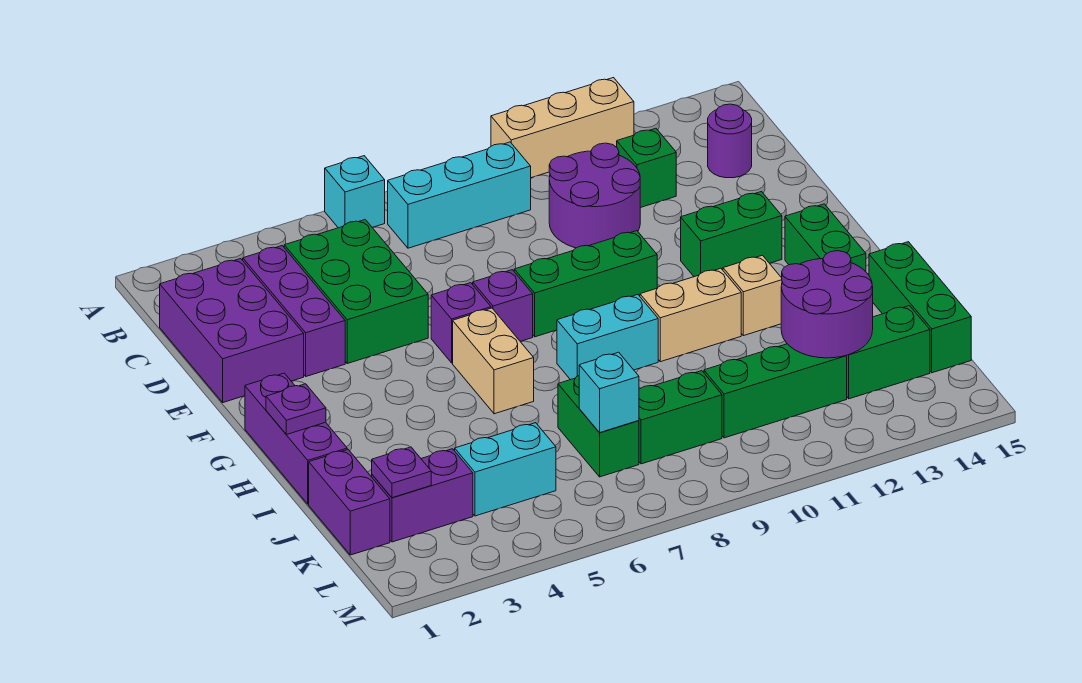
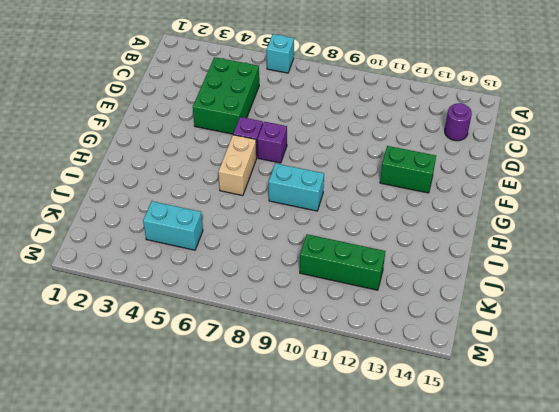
none -> tan brick A10:A12 level 1
none -> cyan brick B7:B9 level 1
none -> purple brick C1:E2 level 1
none -> purple brick C3:E3 level 1

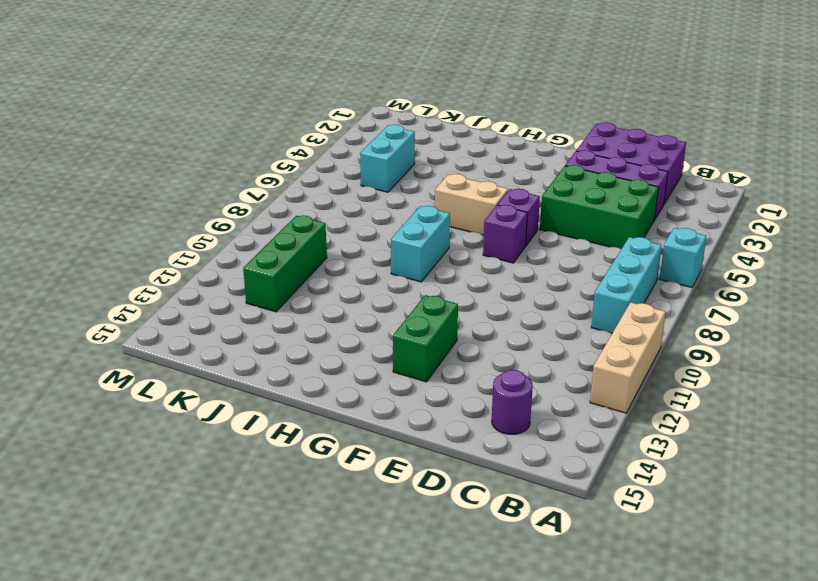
none -> purple round brick C10:D11 level 1
none -> green brick C12 level 1
none -> green brick F8:F10 level 1
none -> purple brick G1:I1 level 1

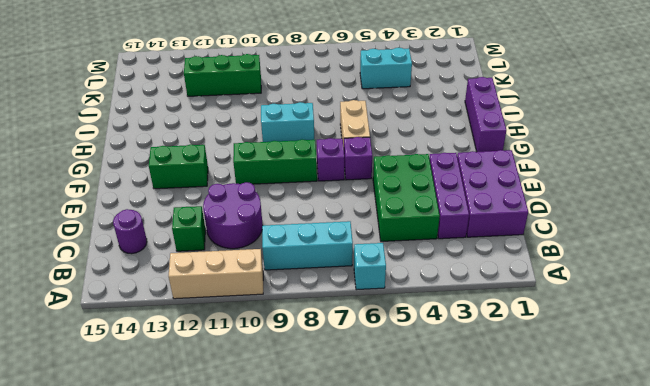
none -> green brick G14:H14 level 1
none -> tan brick H10:H11 level 1
none -> tan brick H12 level 1
none -> green brick I15:K15 level 1

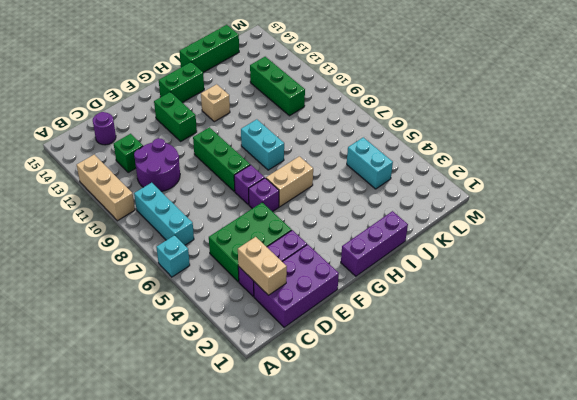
tan brick C2:C3 level 2 -> tan brick H10:H11 level 1
none -> purple brick J1:K1 level 1
none -> green brick J7:K7 level 1
none -> purple brick K2:K3 level 1
none -> green brick K8:K9 level 1

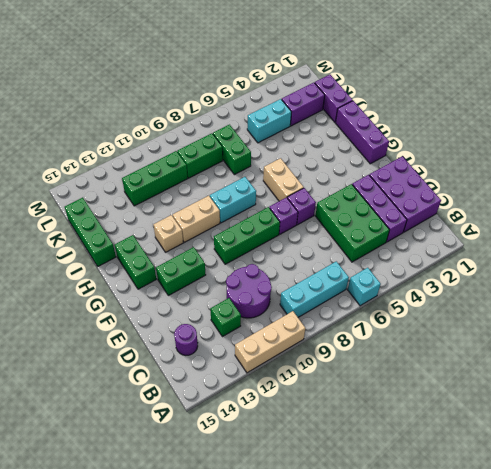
none -> green brick K13:K14 level 1
none -> purple plate H1 level 2
none -> purple round brick J12:K13 level 2
none -> purple plate K2 level 2

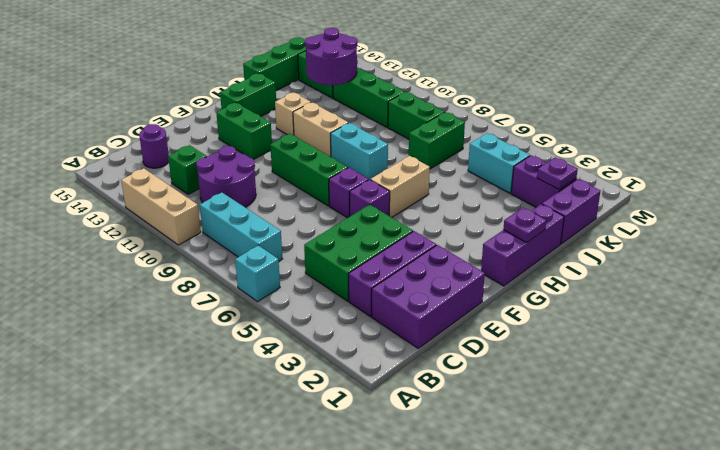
none -> cyan brick K7 level 2

